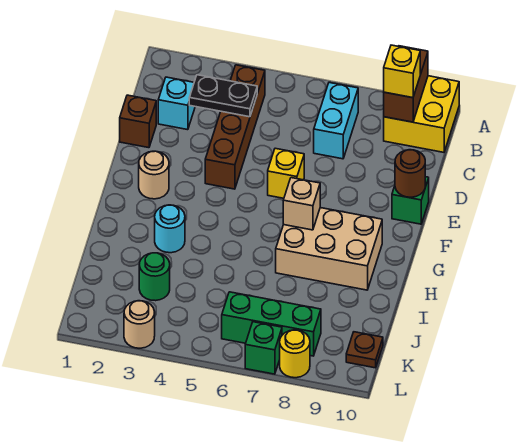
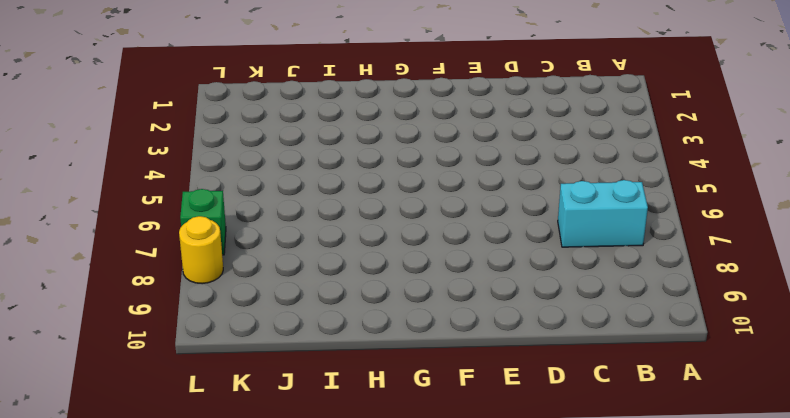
none -> yellow brick A9:B10 level 1
none -> brown brick B4:E4 level 1
none -> cyan brick C2 level 1

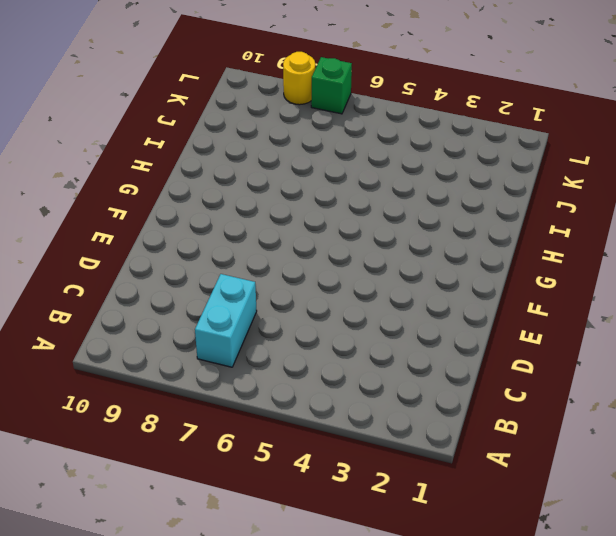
none -> yellow brick A9:B10 level 1
none -> brown brick B4:E4 level 1
none -> cyan brick C2 level 1

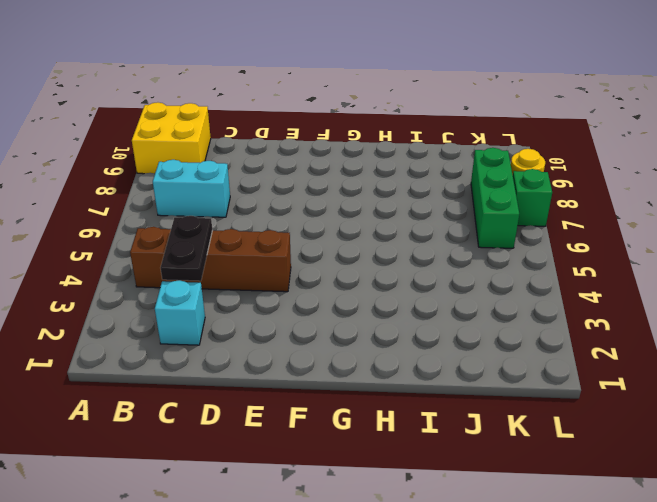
none -> brown brick D1 level 1
none -> yellow brick E6 level 1
none -> green brick E10 level 1

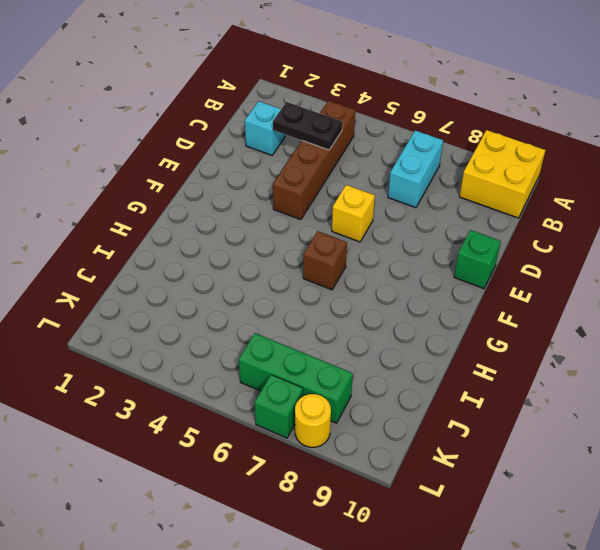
brown brick G6 level 1 -> brown brick D1 level 1
none -> tan round brick F2 level 1
none -> tan brick G7:H9 level 1
none -> cyan round brick H3 level 1

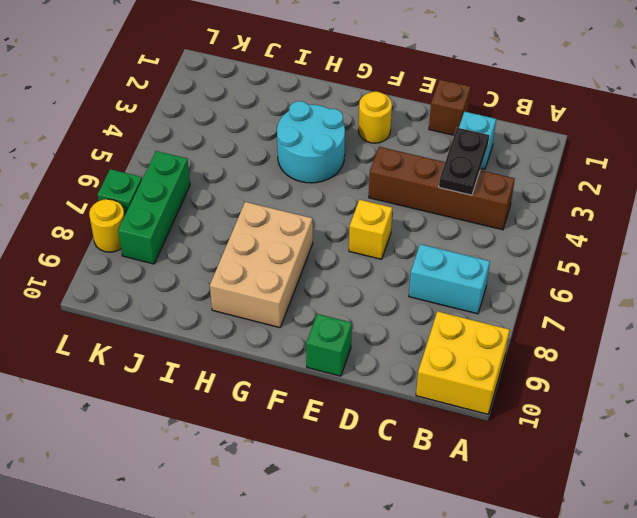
yellow round brick F2 level 1 -> tan round brick F2 level 1
cyan round brick G3:H4 level 1 -> cyan round brick H3 level 1
none -> green round brick J3 level 1
none -> brown plate K10 level 1
none -> tan round brick L3 level 1

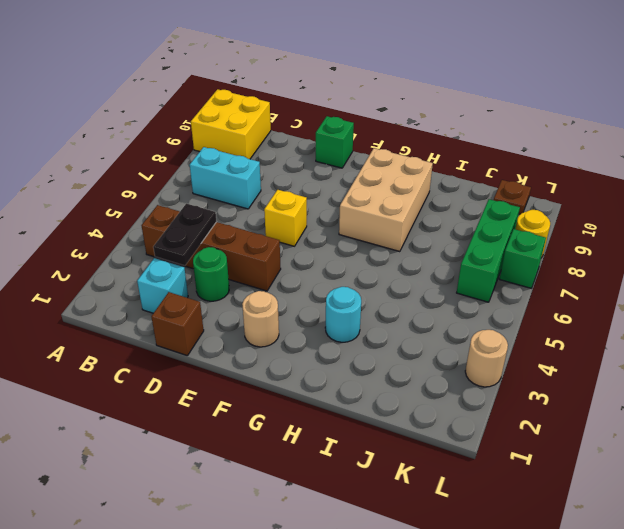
green round brick D3 level 1 -> green round brick J3 level 1
none -> brown brick A9:B9 level 2
none -> brown round brick E10 level 2
none -> tan brick G7 level 2

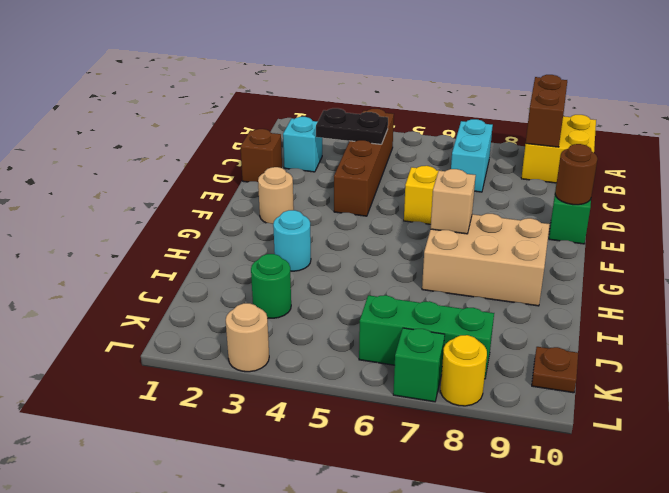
none -> yellow brick B9 level 3

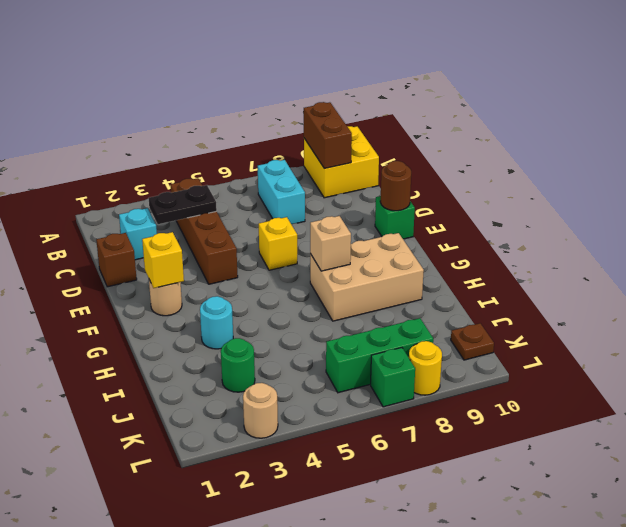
yellow brick F2 level 2 -> yellow brick B9 level 3

